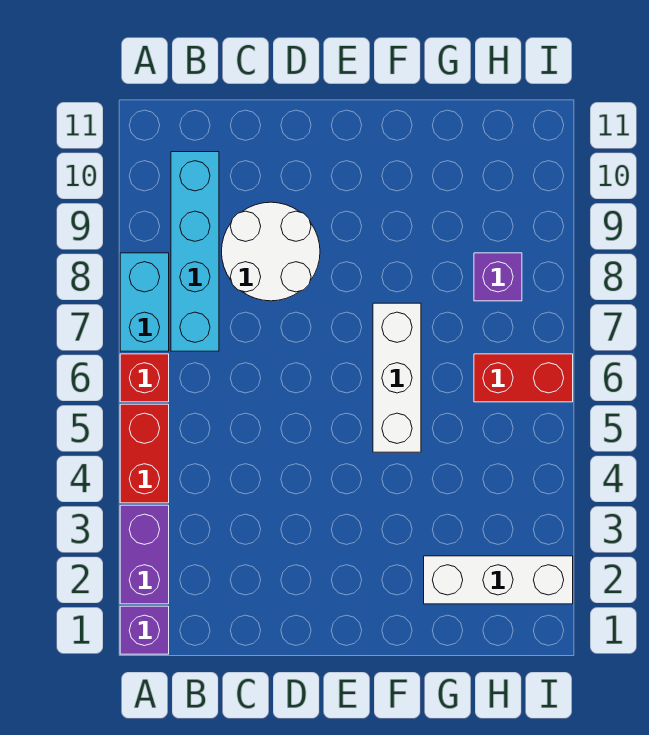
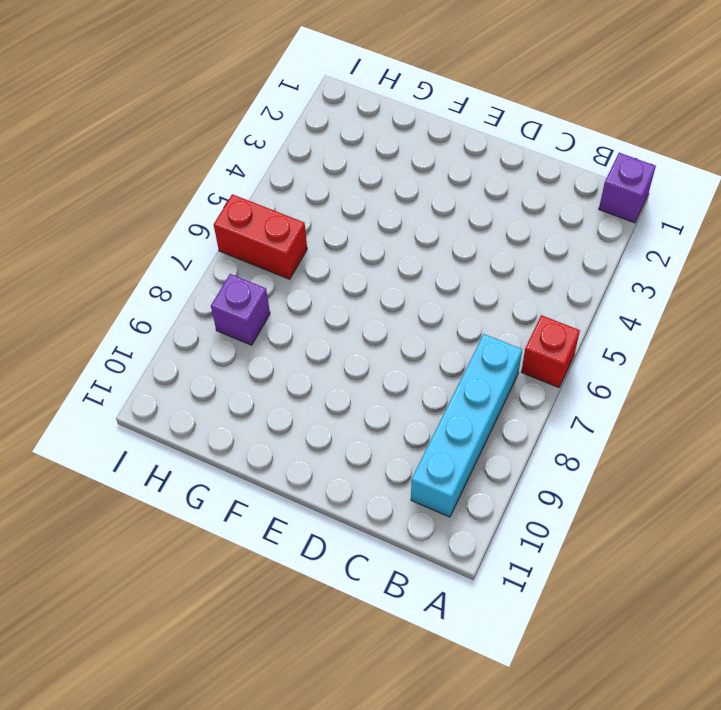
none -> purple brick A2:A3 level 1
none -> red brick A4:A5 level 1

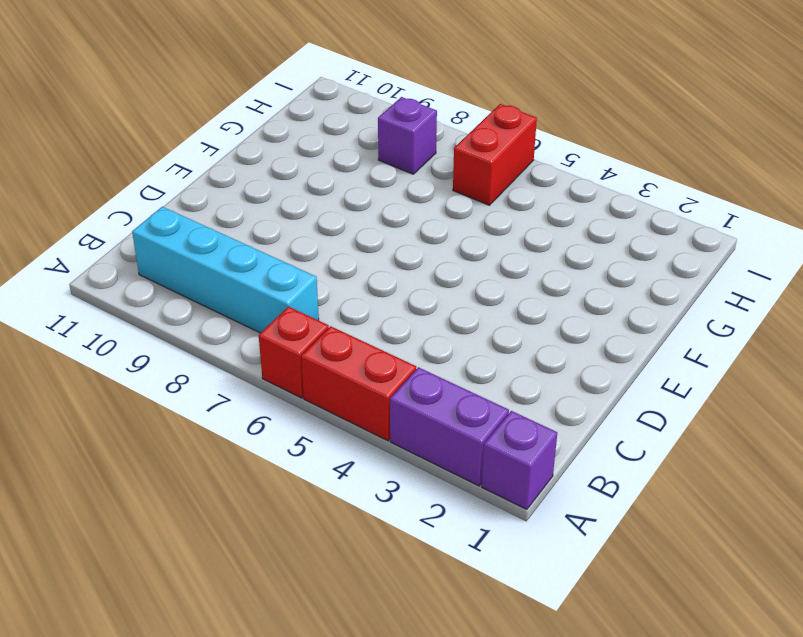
none -> cyan brick A7:A8 level 1
none -> white round brick C8:D9 level 1

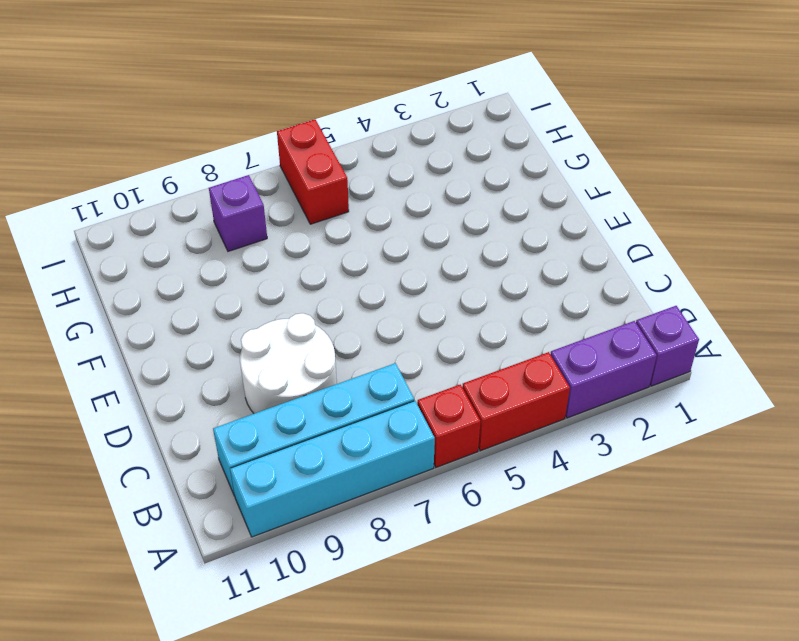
cyan brick A7:A10 level 1 -> cyan brick A7:A8 level 1
none -> white brick F5:F7 level 1
none -> white brick G2:I2 level 1

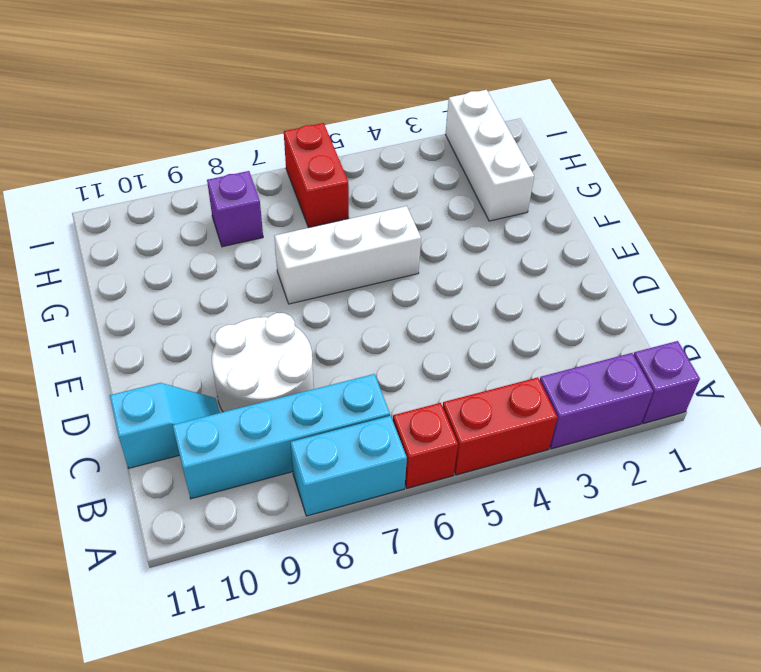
cyan slope C10:C11 level 1 top 11 -> none

